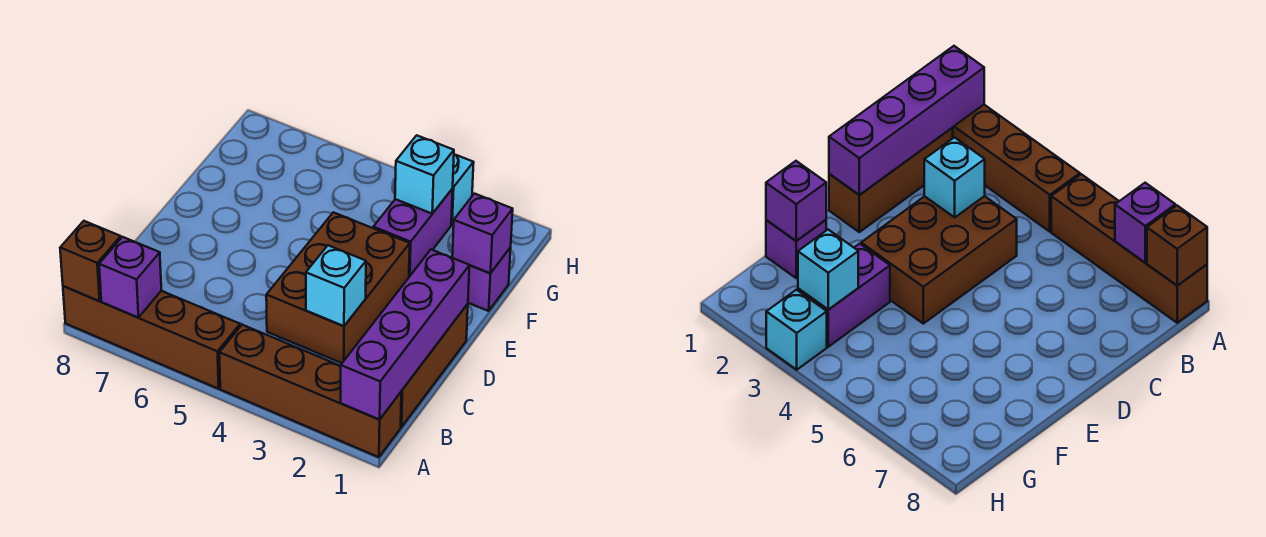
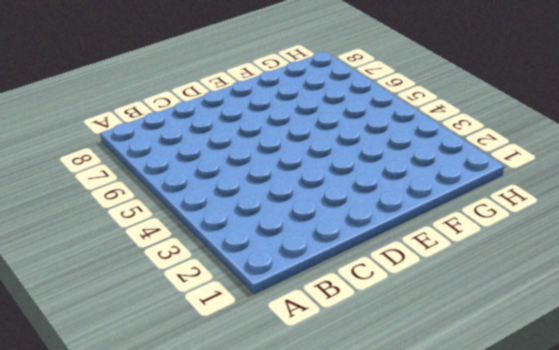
none -> brown brick A1:A4 level 1
none -> brown brick A5:A8 level 1
none -> brown brick B1:D1 level 1

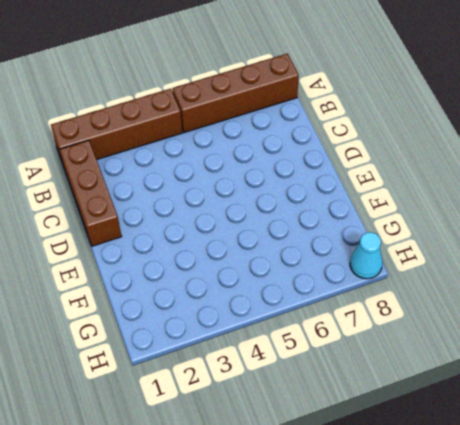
cyan cone H8 level 1 -> none
none -> brown brick C3:E4 level 1
none -> purple brick F1 level 1
none -> purple brick F3:G3 level 1

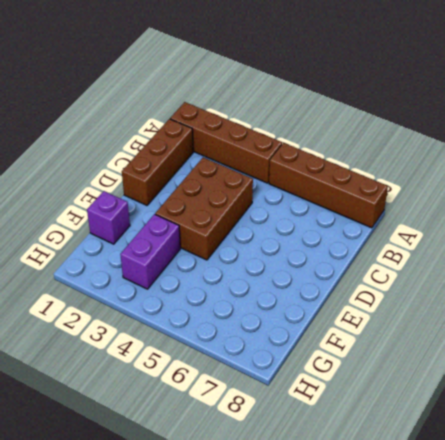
none -> cyan brick H3 level 1
none -> purple brick A1:D1 level 2
none -> purple brick A7 level 2

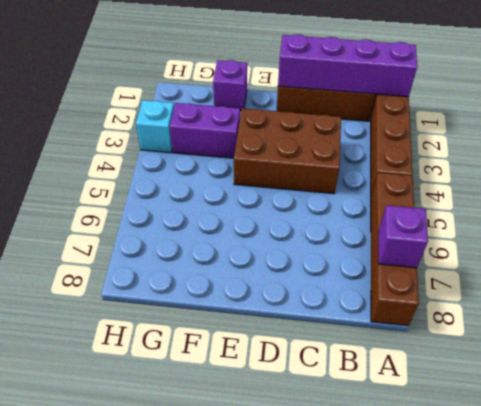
none -> brown brick A8 level 2
none -> cyan brick C3 level 2
none -> purple brick F1 level 2

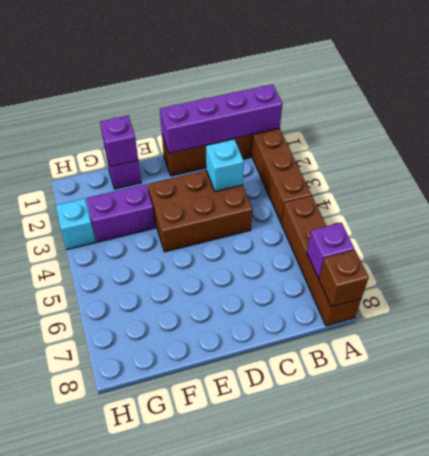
none -> cyan brick G3 level 2

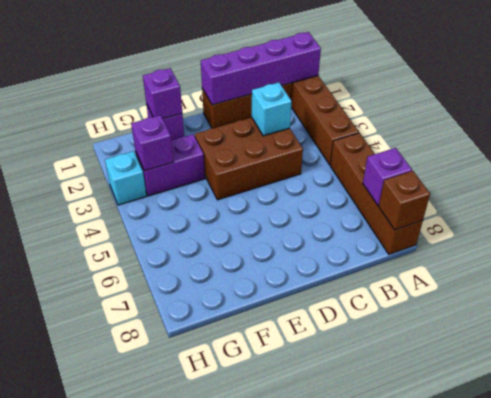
purple brick G3 level 2 -> cyan brick G3 level 2

